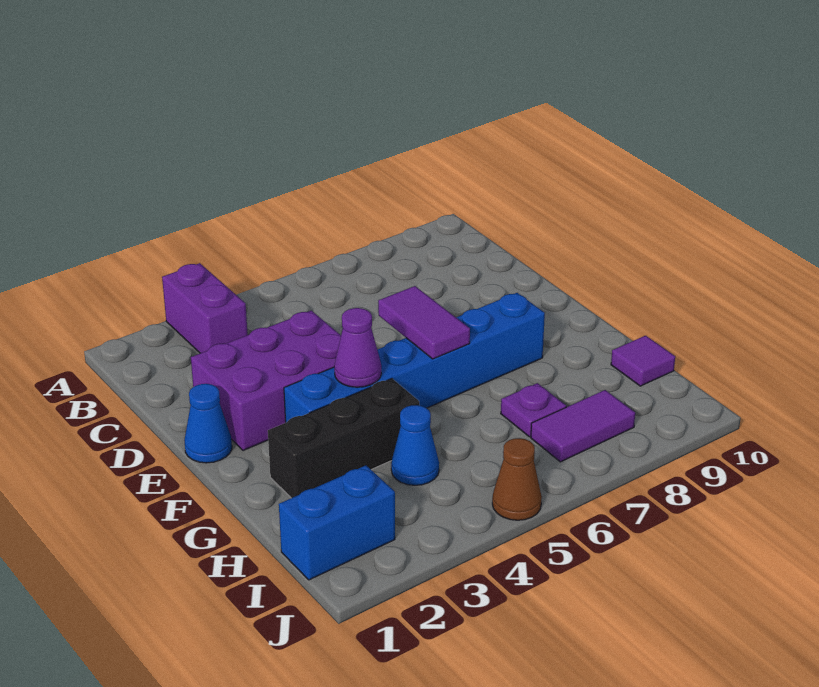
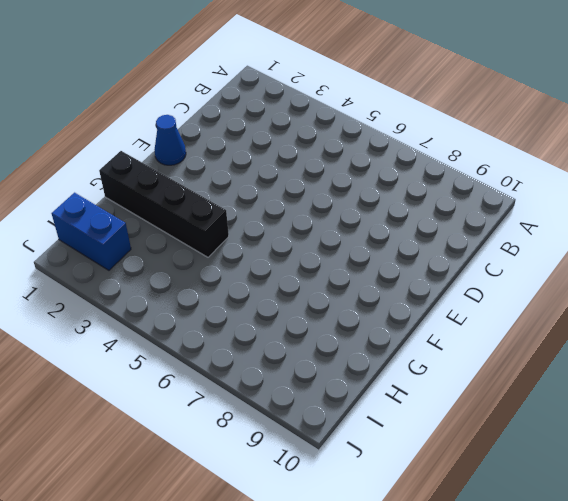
black brick G1:G4 level 1 -> black brick G2:G4 level 1
none -> purple brick A3:B3 level 1
none -> purple brick D2:E4 level 1
none -> blue brick F3:F8 level 1

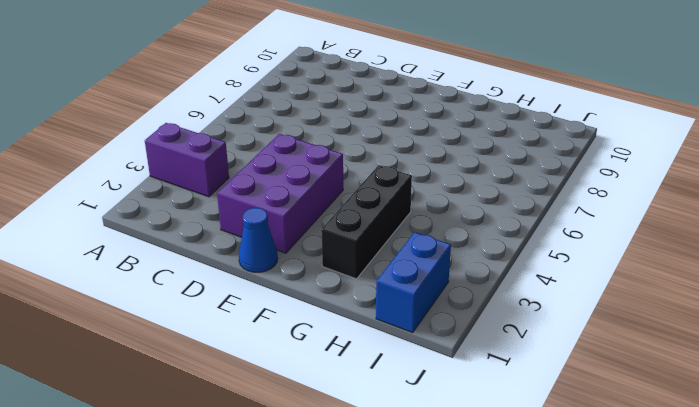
none -> blue brick F3:F8 level 1
none -> blue cone H4 level 1
none -> purple plate H7 level 1

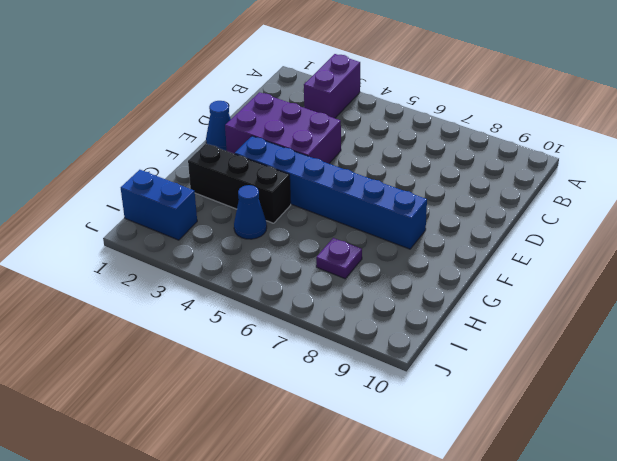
none -> purple tile H10 level 1
none -> purple tile I7:I8 level 1
none -> brown cone J5 level 1

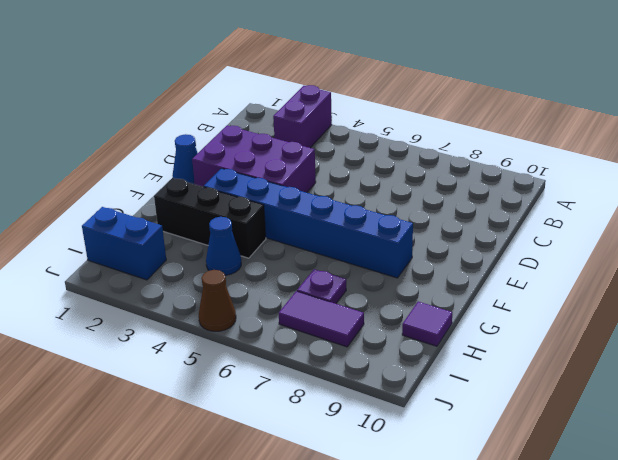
none -> purple tile E6:F6 level 2
none -> purple cone F4 level 2

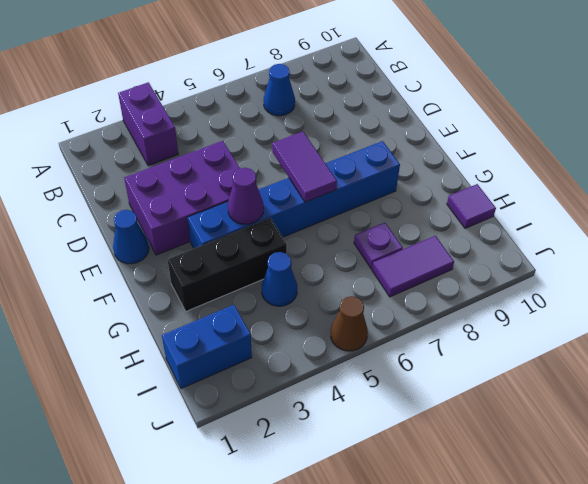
blue cone B7 level 1 -> none

